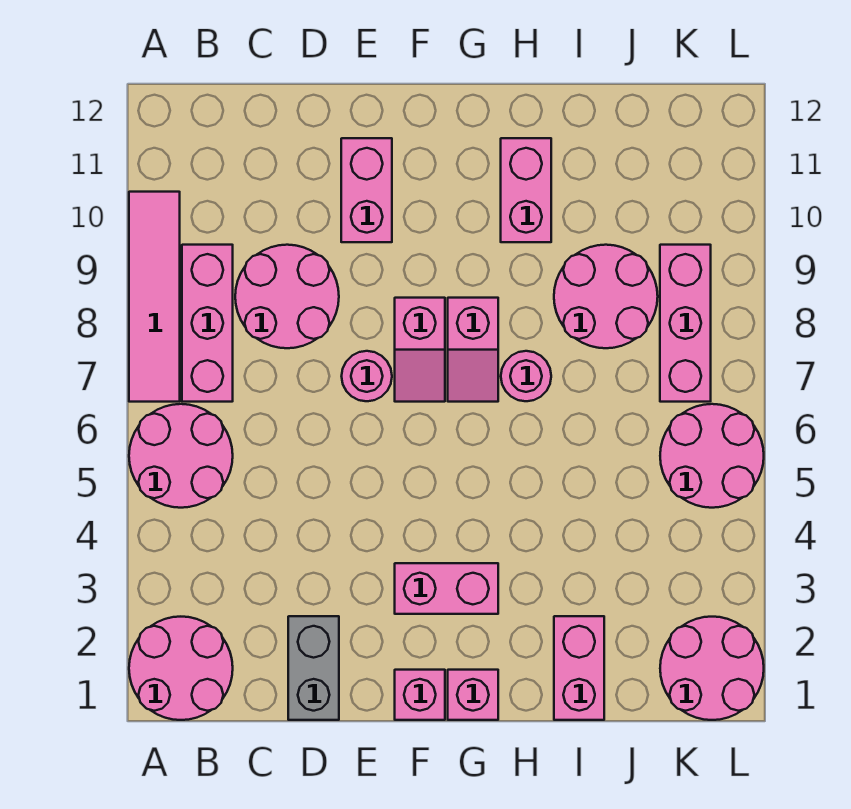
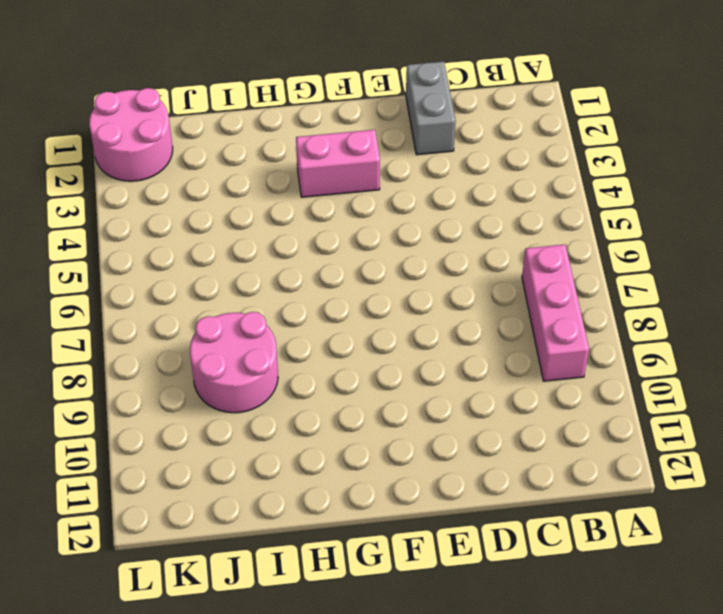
none -> pink round brick A1:B2 level 1
none -> pink round brick A5:B6 level 1
none -> pink tile A7:A10 level 1

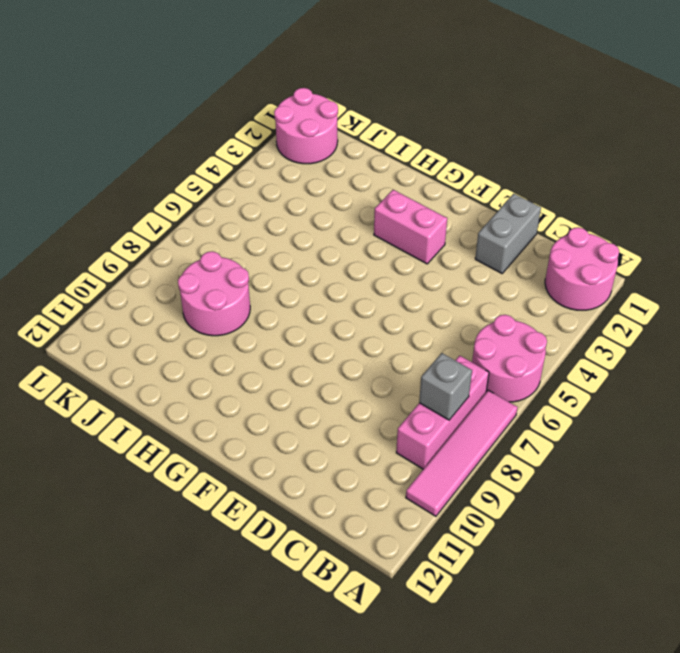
grey brick B8 level 2 -> none
none -> pink round brick C8:D9 level 1
none -> pink round brick E7 level 1
none -> pink brick E10:E11 level 1

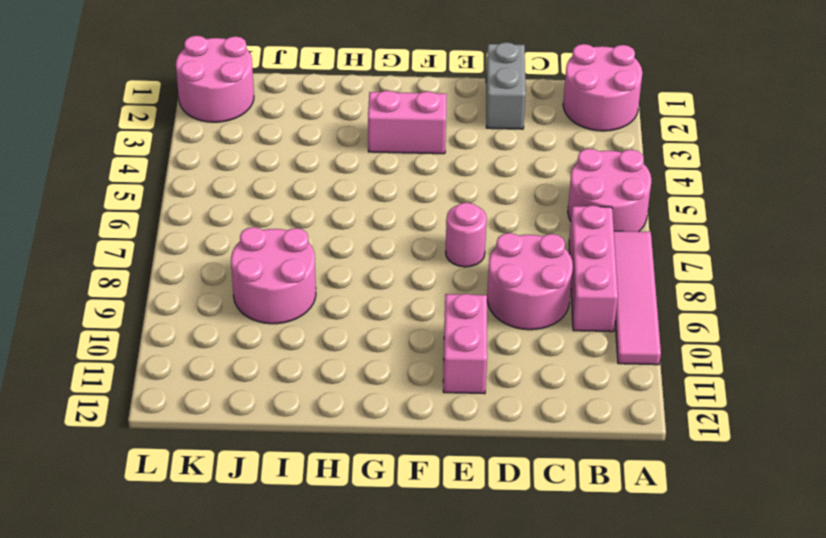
none -> pink brick F1 level 1
none -> pink slope F7:F8 level 1 top 8
none -> pink brick G1 level 1

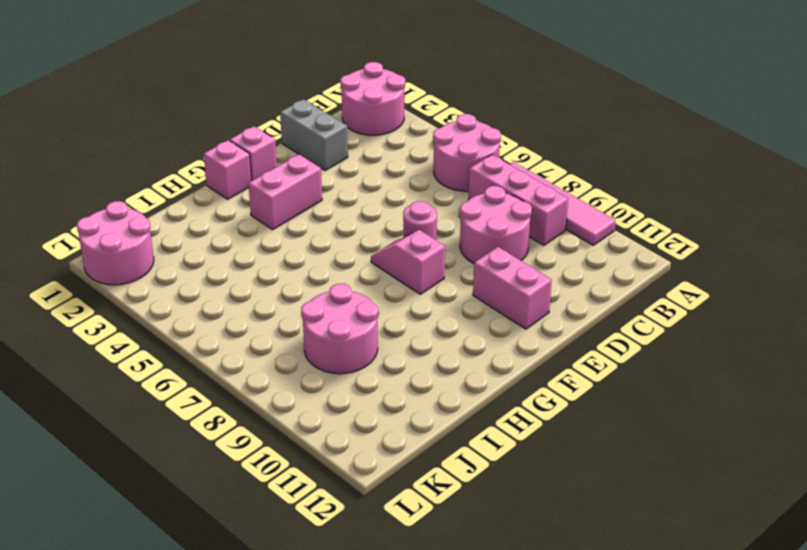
none -> pink slope G7:G8 level 1 top 8
none -> pink round brick H7 level 1
none -> pink brick H10:H11 level 1

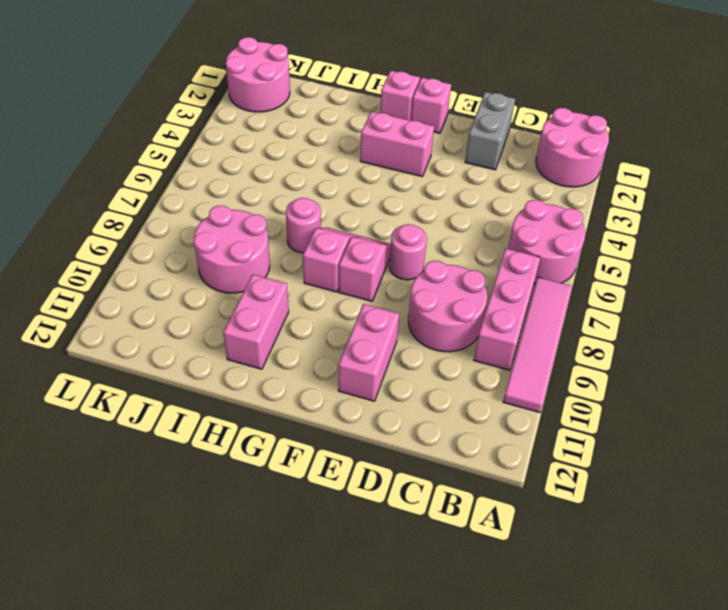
none -> pink brick I1:I2 level 1
none -> pink round brick K5:L6 level 1
none -> pink brick K7:K9 level 1

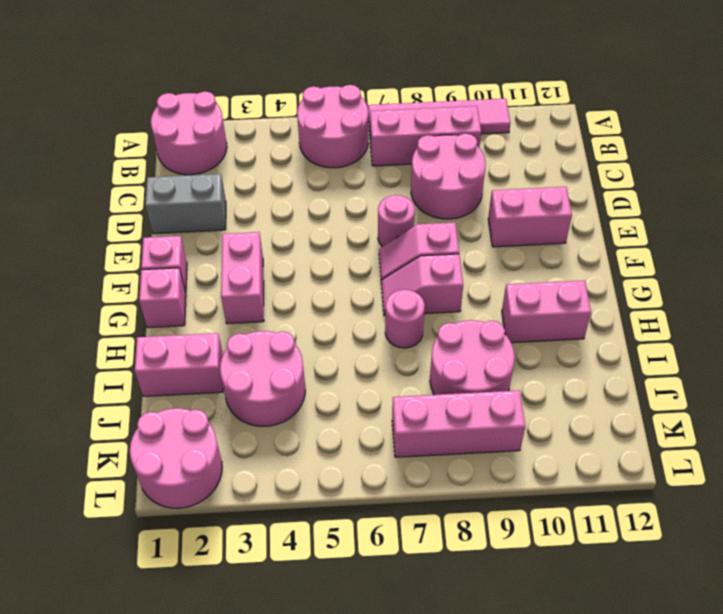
pink round brick I3:J4 level 1 -> pink round brick K5:L6 level 1

